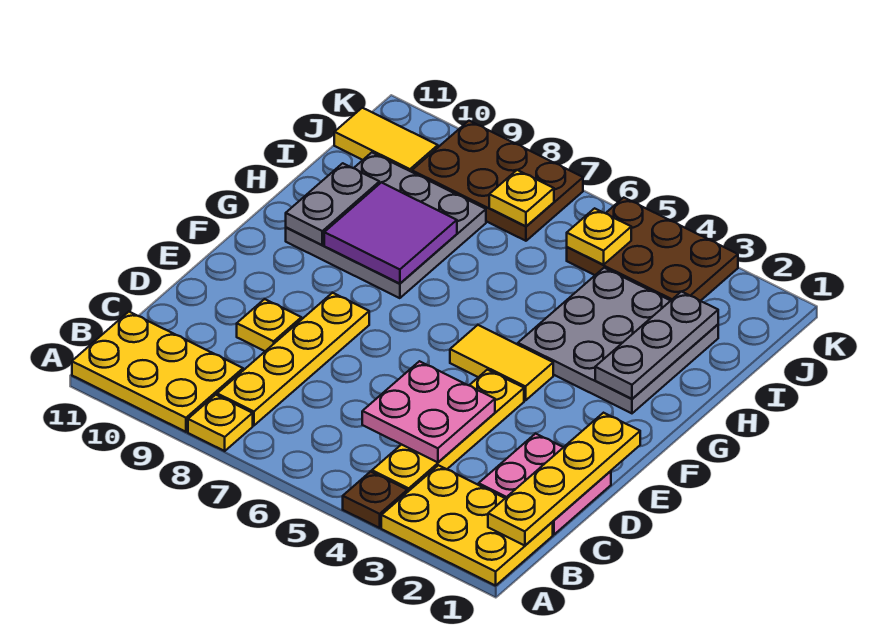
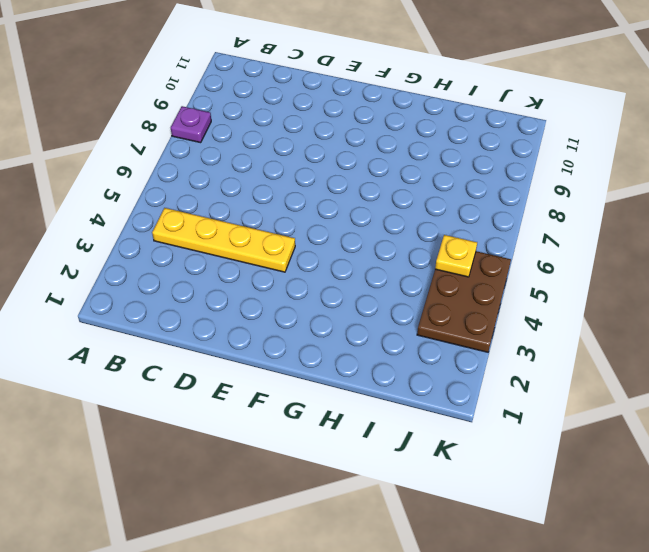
purple plate A8 level 1 -> yellow plate A8 level 1
none -> yellow plate A1:B3 level 1
none -> brown plate A4 level 1
none -> yellow plate A9:B11 level 1

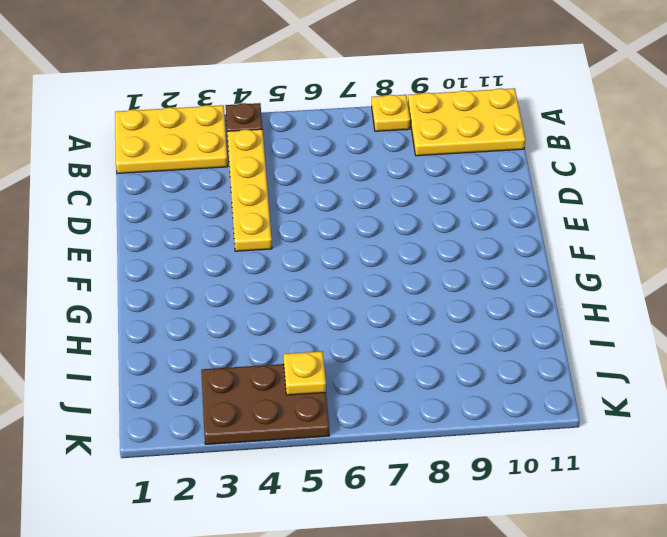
none -> yellow plate B8:E8 level 1
none -> pink plate C1:D2 level 1
none -> yellow plate D9 level 1

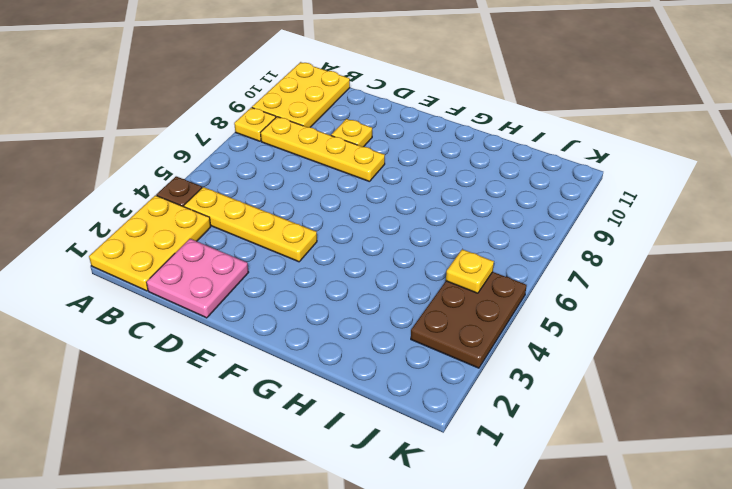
none -> yellow tile F4:F5 level 1
none -> grey plate G2:I4 level 1
none -> grey plate G8:I10 level 1

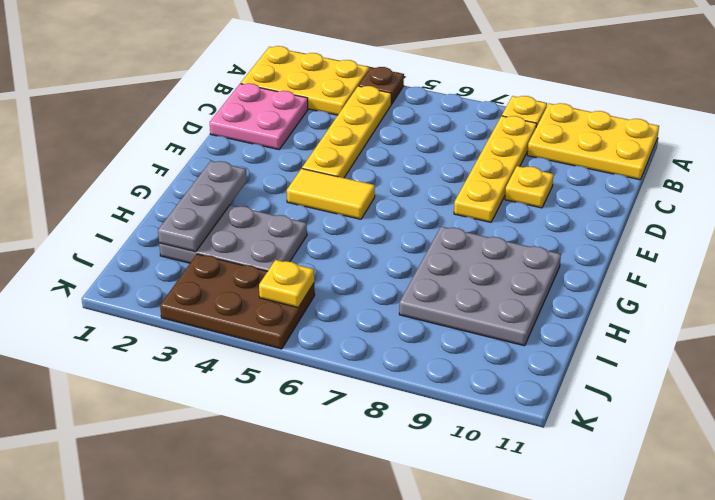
grey plate H2:I4 level 1 -> grey plate G2:I4 level 1
none -> brown plate J7:K9 level 1
none -> yellow tile J10:J11 level 1
none -> yellow plate B1:E1 level 2

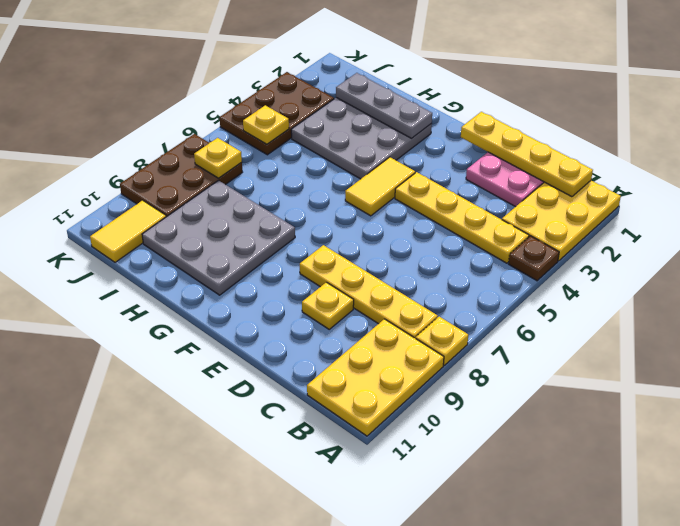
none -> pink plate C4:D5 level 2
none -> purple tile G8:H9 level 2
none -> grey plate G10:H10 level 2

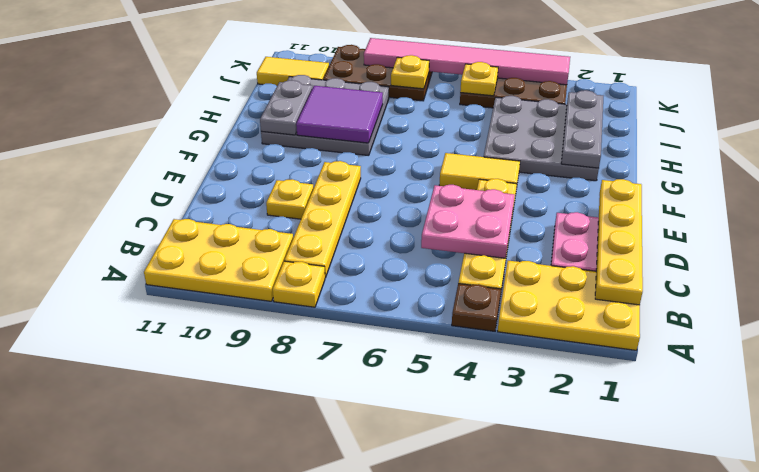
pink tile K3:K8 level 2 -> none

